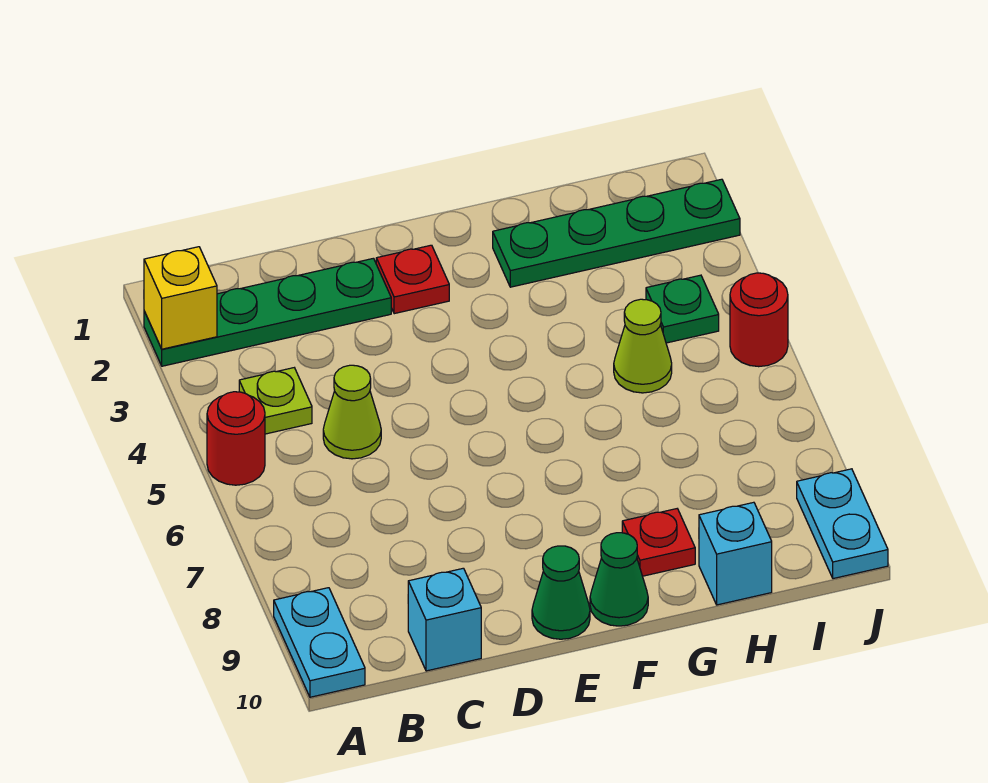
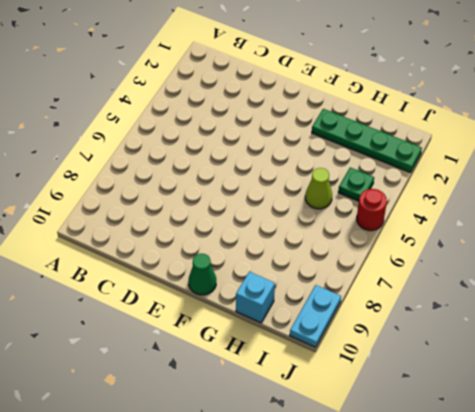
none -> green plate A2:D2 level 1
none -> red round brick A5 level 1
none -> cyan plate A9:A10 level 1

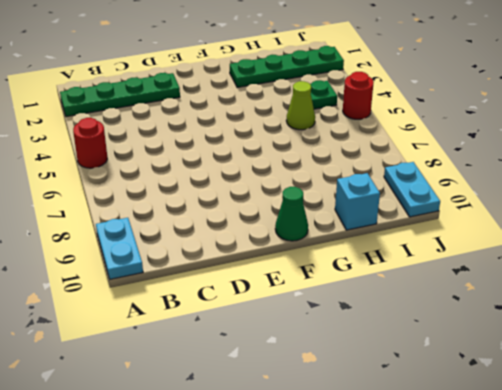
none -> lime plate B4 level 1
none -> lime cone C5 level 1
none -> cyan brick C10 level 1

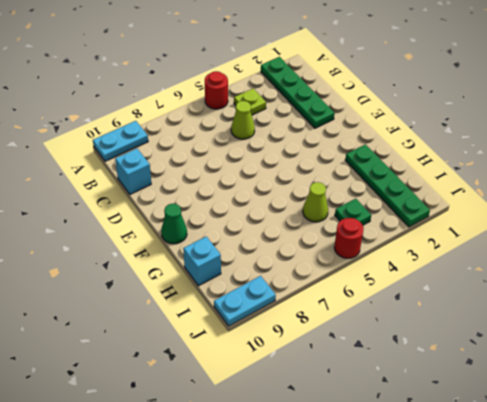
none -> red plate E2 level 1
none -> green cone E10 level 1
none -> red plate G9 level 1

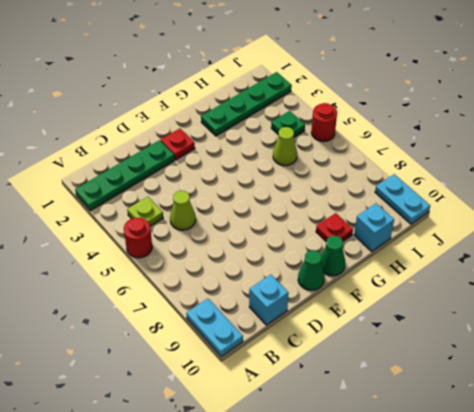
none -> yellow brick A2 level 2

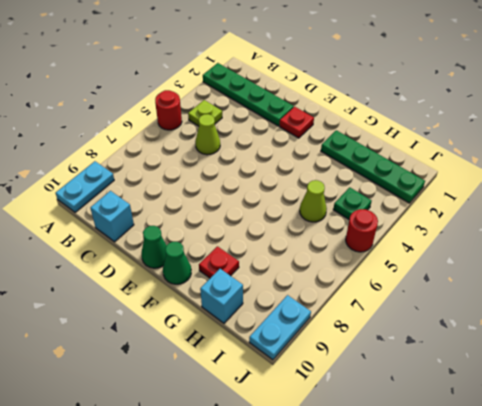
none -> yellow brick A2 level 2

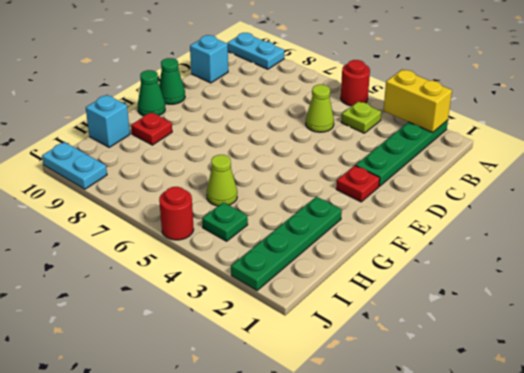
yellow brick A2:A3 level 2 -> yellow brick A2 level 2

